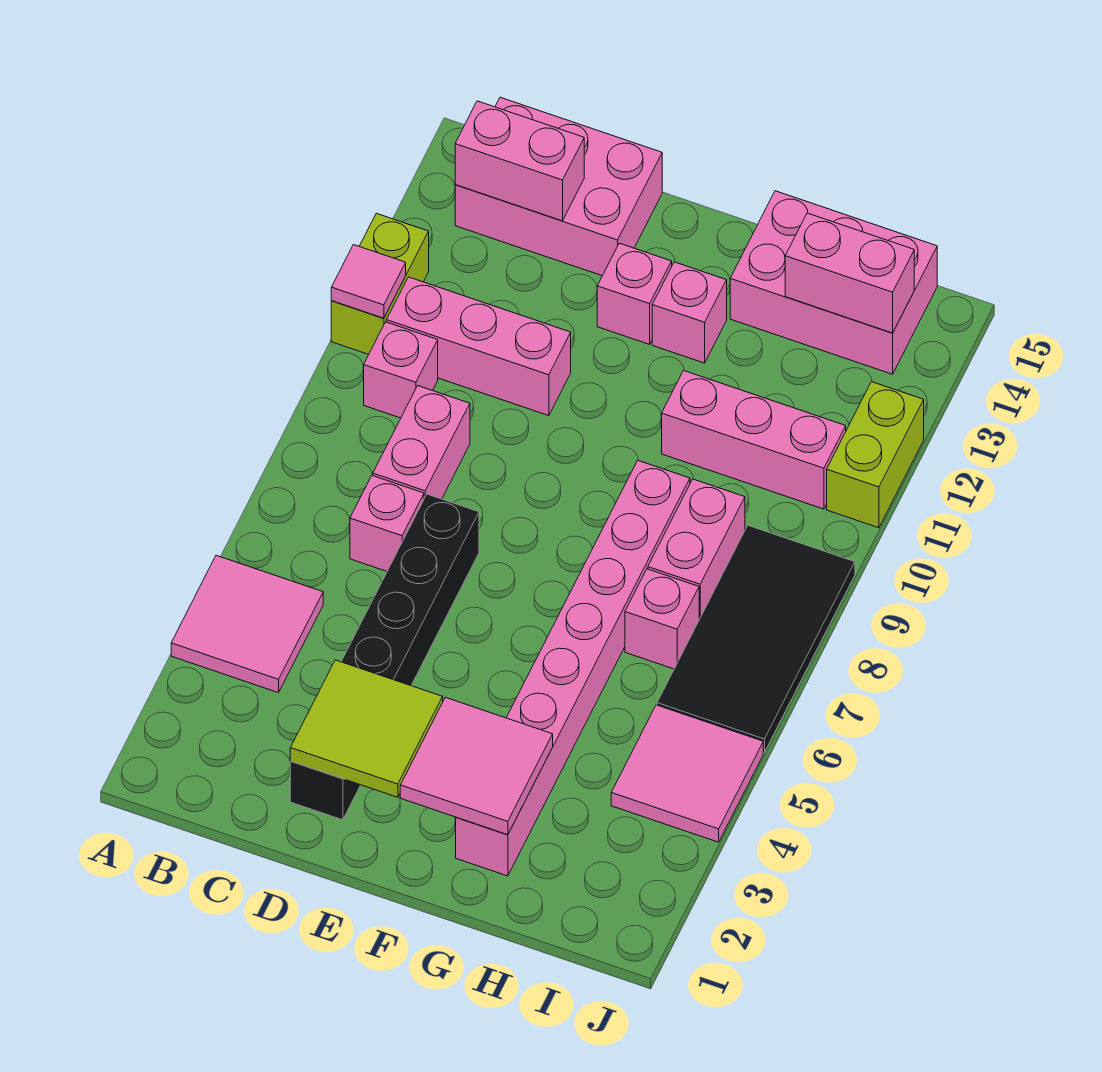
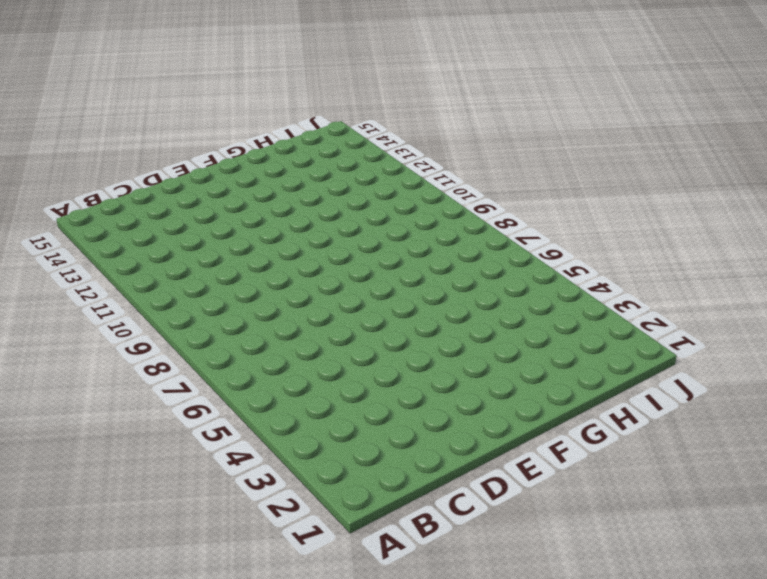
none -> pink tile A4:B5 level 1
none -> lime brick A11:A12 level 1
none -> pink brick B10 level 1

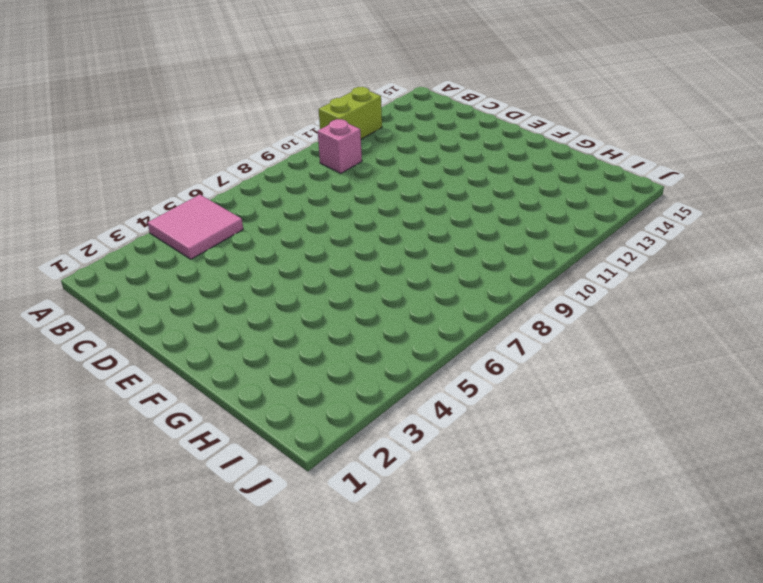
none -> pink brick B11:D11 level 1
none -> pink brick B14:D15 level 1
none -> pink brick C7 level 1

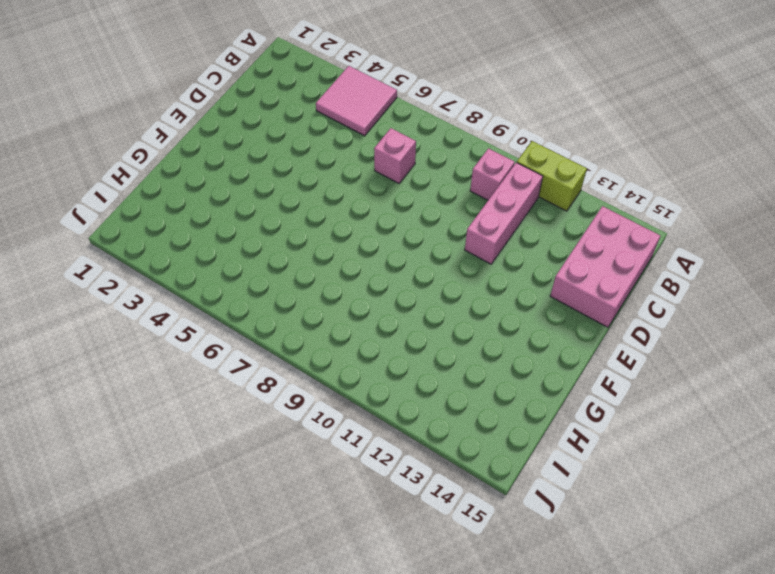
none -> pink brick C8:C9 level 1
none -> black brick D2:D7 level 1
none -> pink brick E13 level 1

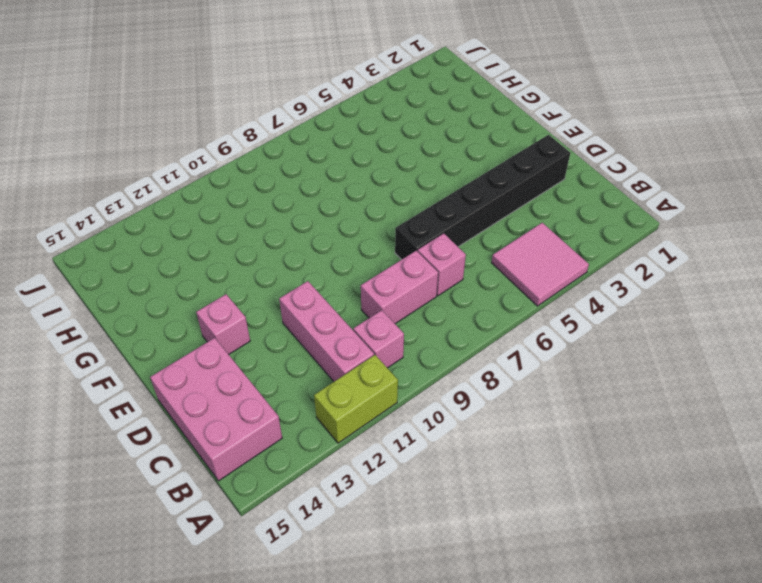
none -> pink brick F13 level 1
none -> pink brick G2:G9 level 1
none -> pink brick G11:I11 level 1

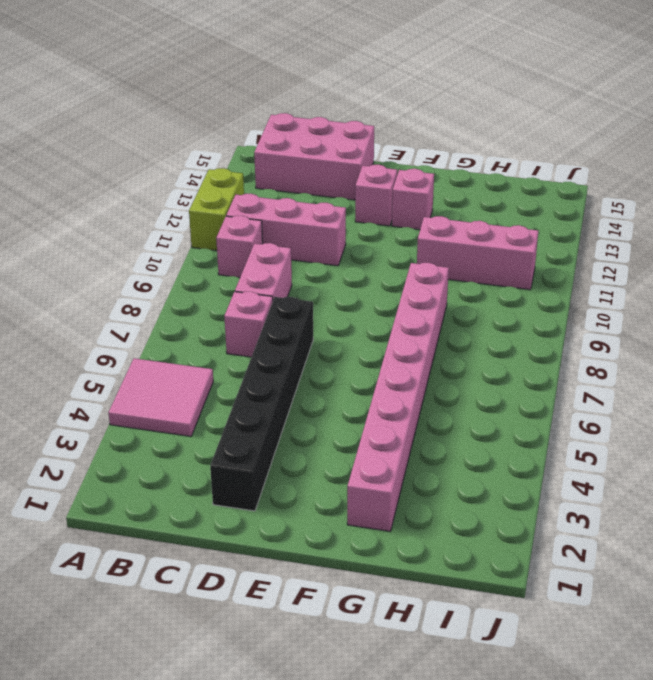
none -> pink brick G14:I15 level 1
none -> pink brick H7 level 1
none -> pink brick H8:H9 level 1

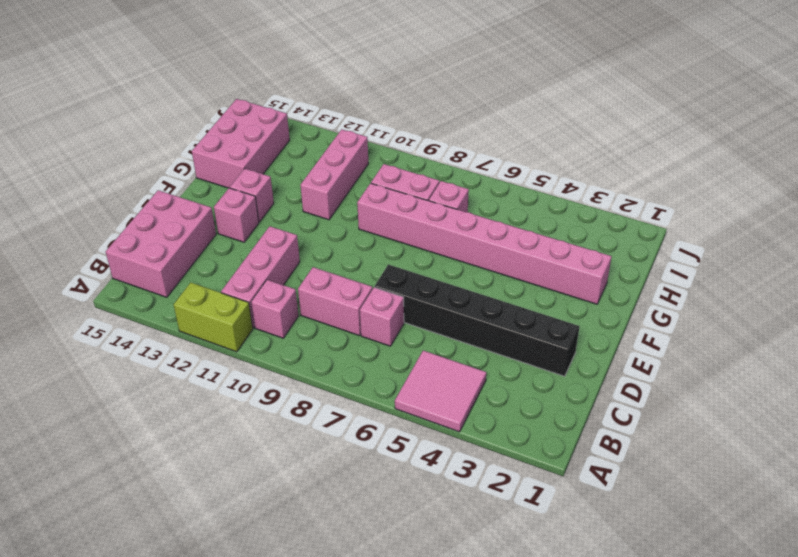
none -> pink tile I4:J5 level 1
none -> black tile I6:J9 level 1
none -> lime brick J11:J12 level 1

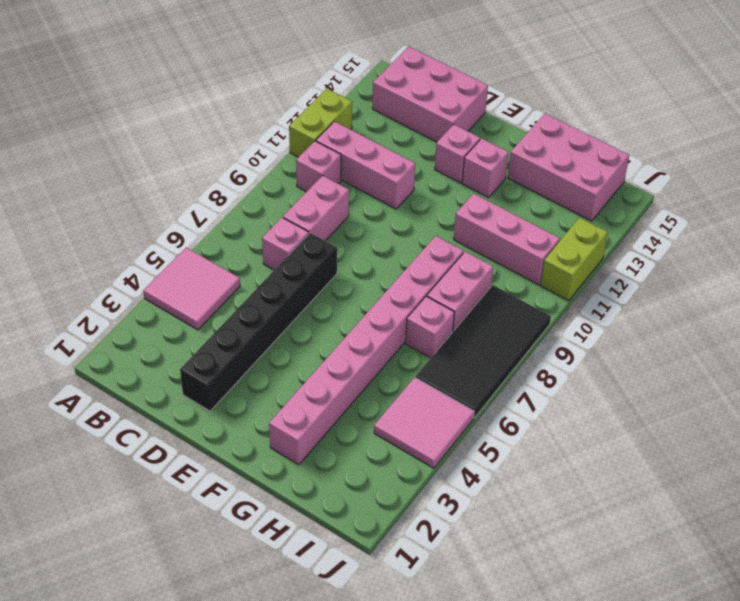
none -> pink tile A11 level 2
none -> pink brick B14:C14 level 2
none -> lime tile D2:E3 level 2

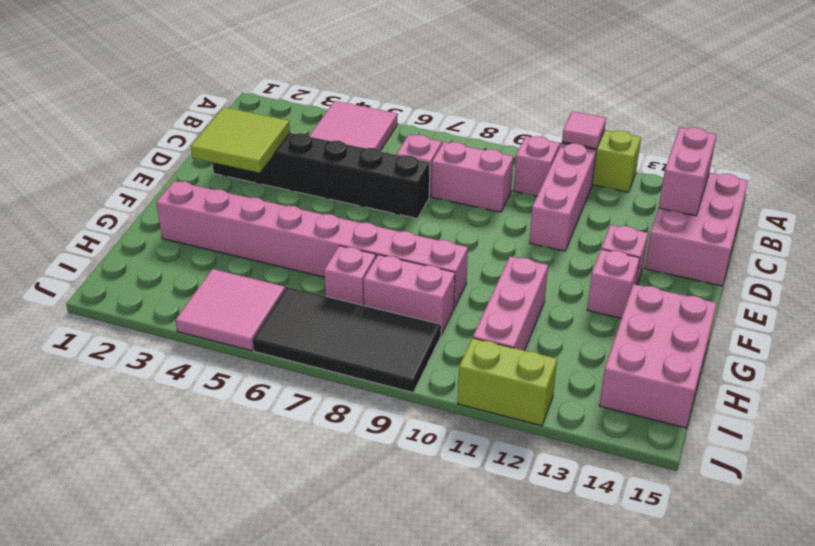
none -> pink tile F2:G3 level 2
none -> pink brick H14:I14 level 2

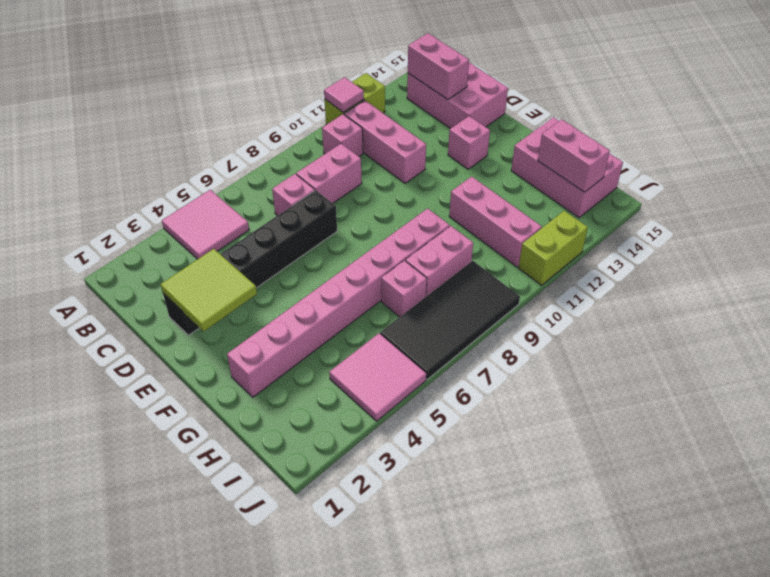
none -> pink brick F13 level 1
none -> pink tile F2:G3 level 2

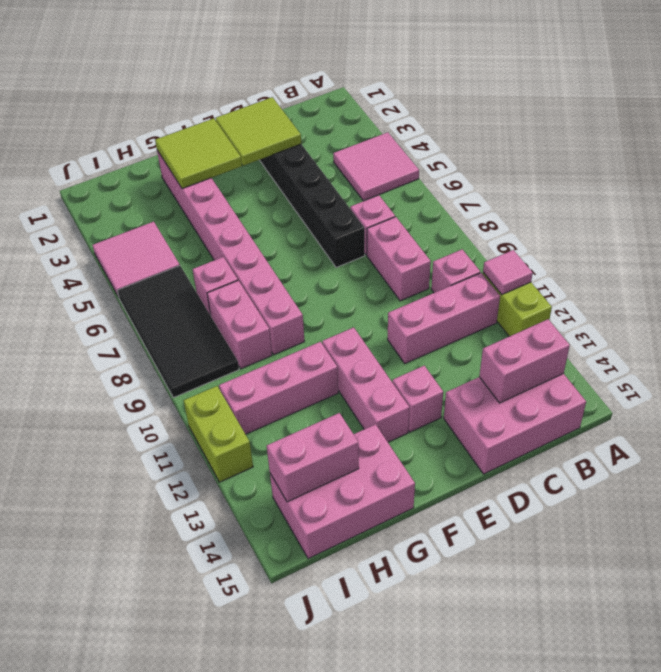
lime tile F2:G3 level 2 -> pink tile F2:G3 level 2
pink brick F11:F13 level 1 -> pink brick F13 level 1

